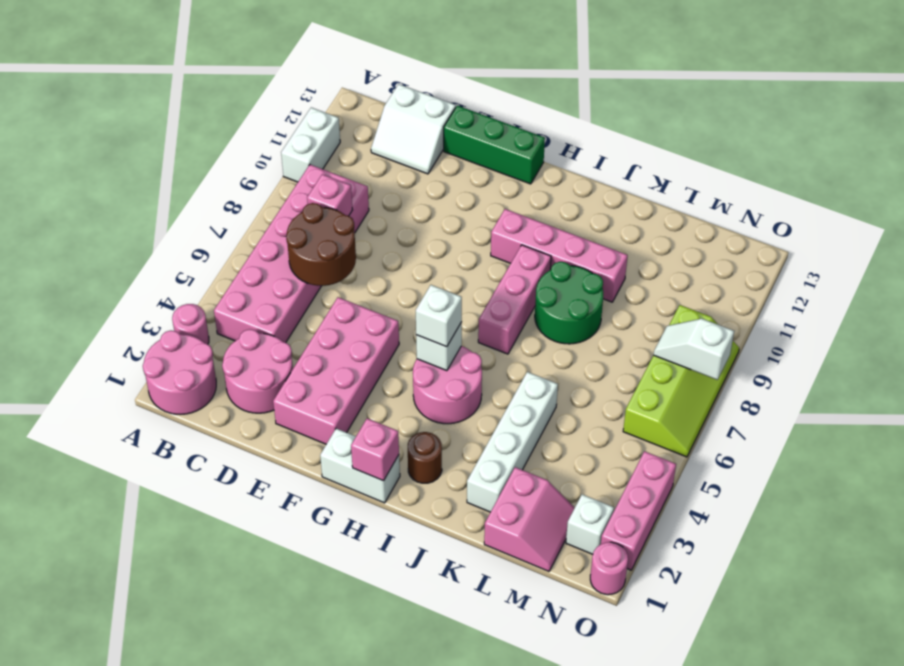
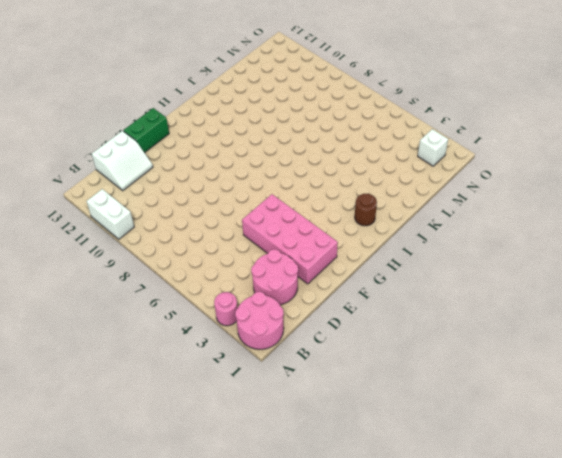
green brick E13:F13 level 1 -> green brick E13:G13 level 1
none -> pink brick B4:C9 level 1
none -> white brick G1:H1 level 1
none -> pink round brick H4:I5 level 1

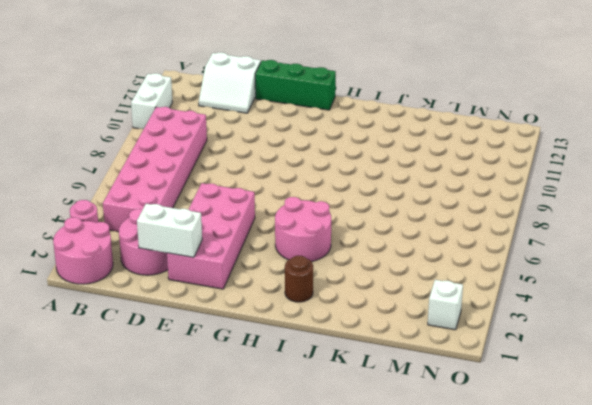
white brick D2:E2 level 2 -> white brick G1:H1 level 1
none -> pink brick H10:K10 level 1
none -> pink brick I7:I9 level 1
none -> green round brick J8:K9 level 1

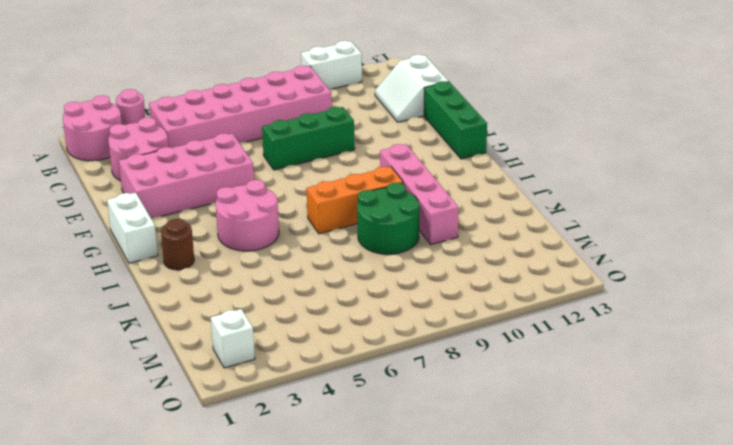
green brick E7:E9 level 1 -> none
orange brick I7:I9 level 1 -> pink brick I7:I9 level 1
none -> white brick K2:K5 level 1
none -> pink slope L1:M2 level 1 top L
none -> lime slope N6:O9 level 1 top N

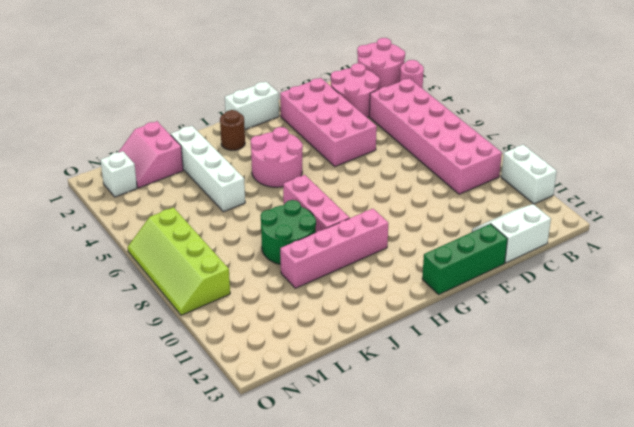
none -> pink round brick O1 level 1
none -> pink brick O2:O4 level 1
none -> brown round brick C6:D7 level 2

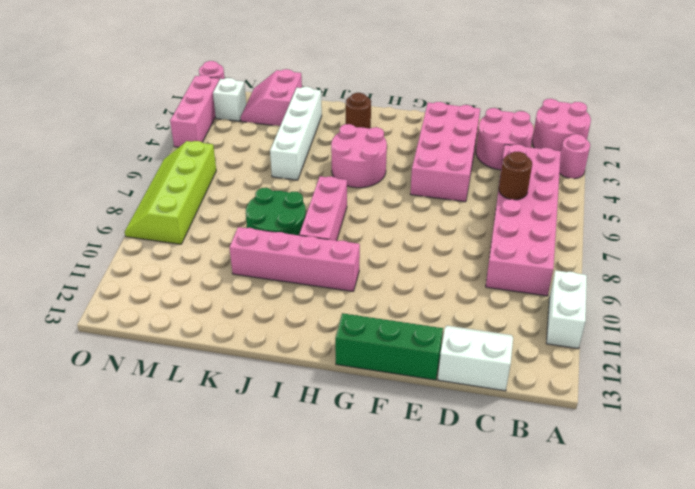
brown round brick C6 level 2 -> brown round brick C6:D7 level 2
none -> white brick G1:H1 level 1
none -> pink brick C8 level 2
none -> pink brick H1 level 2

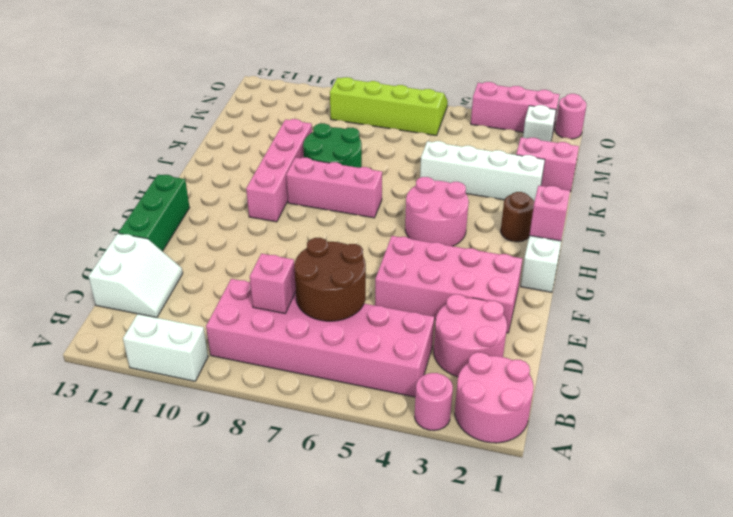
none -> white brick H5 level 2
none -> white slope N8:O8 level 2 top O
none -> white brick H5 level 3

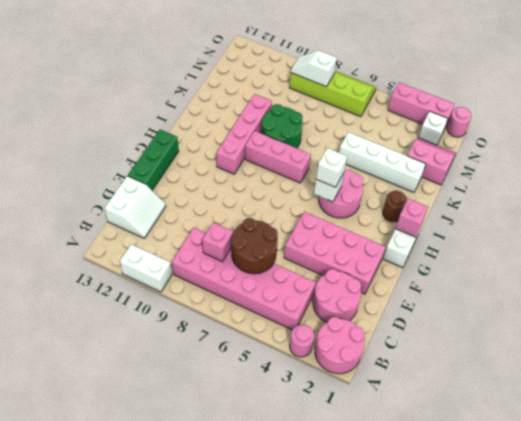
white slope N8:N9 level 2 top 8 -> white slope N8:O8 level 2 top O

